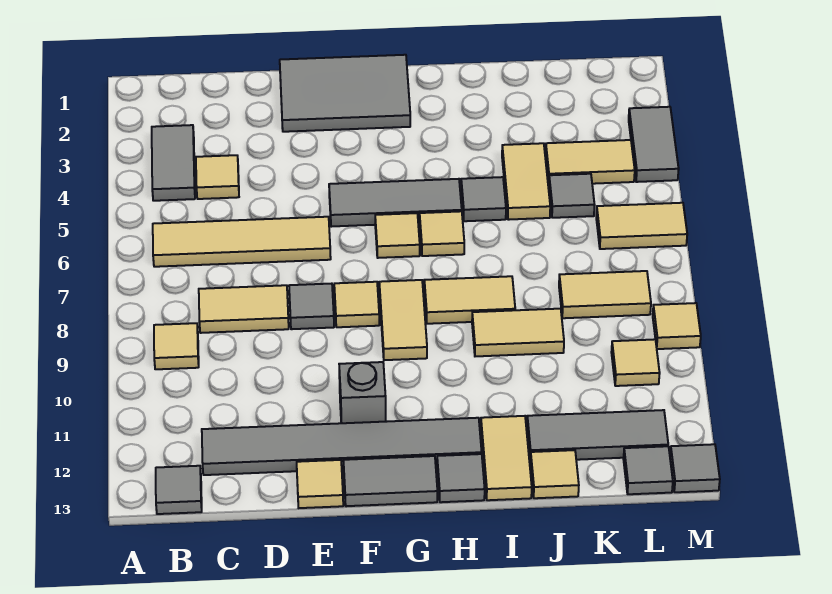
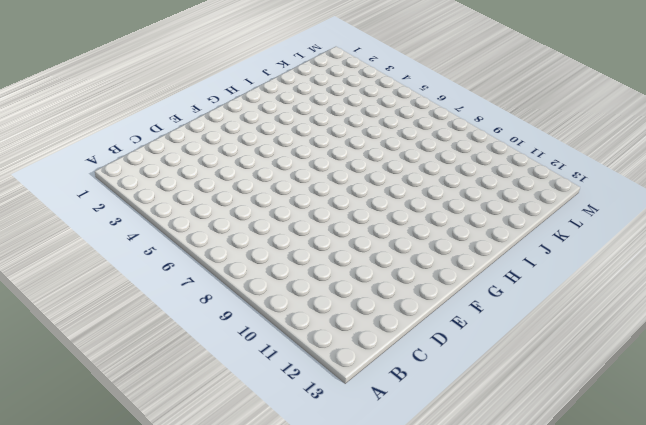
none -> grey tile B3:B4 level 1
none -> tan tile B6:E6 level 1
none -> tan tile B9 level 1
none -> grey tile B13 level 1

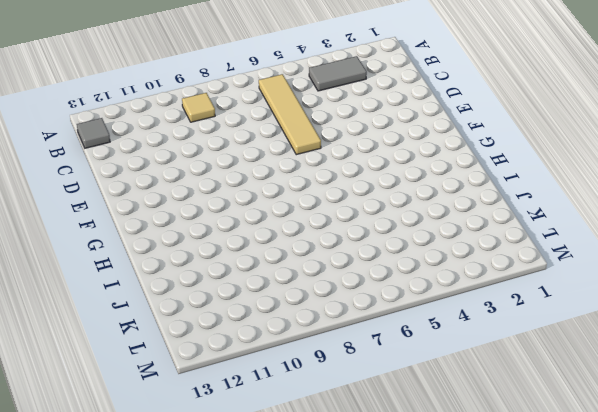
none -> tan tile C4 level 1
none -> tan tile C8:D8 level 1
none -> grey tile C12:H12 level 1
none -> grey tile E1:G2 level 1

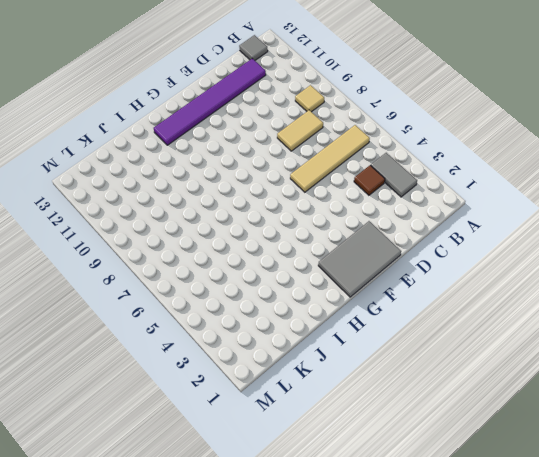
brown tile C4 level 1 -> tan tile C4 level 1
purple tile C12:H12 level 1 -> grey tile C12:H12 level 1
none -> grey tile E8 level 1
none -> tan tile E13 level 1
none -> grey tile F5:H5 level 1
none -> tan tile F8 level 1

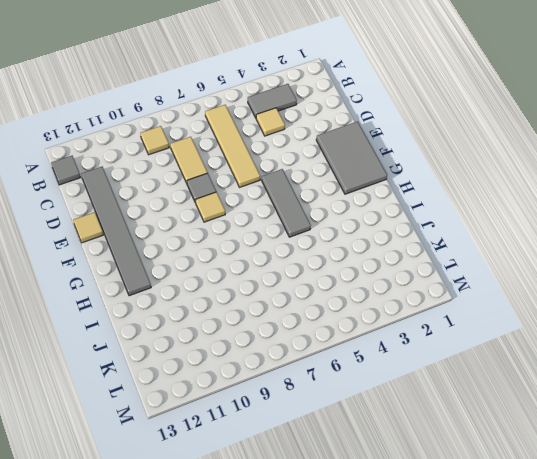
none -> grey brick F11 level 1
none -> grey tile F13:G13 level 1
none -> tan tile G6 level 1
none -> tan tile G8:G9 level 1

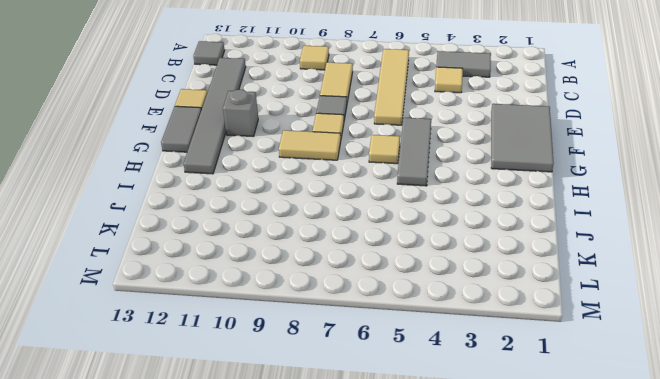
none -> tan tile H6 level 1
none -> tan tile H8:I8 level 1
none -> grey tile H13 level 1
none -> grey tile I5 level 1

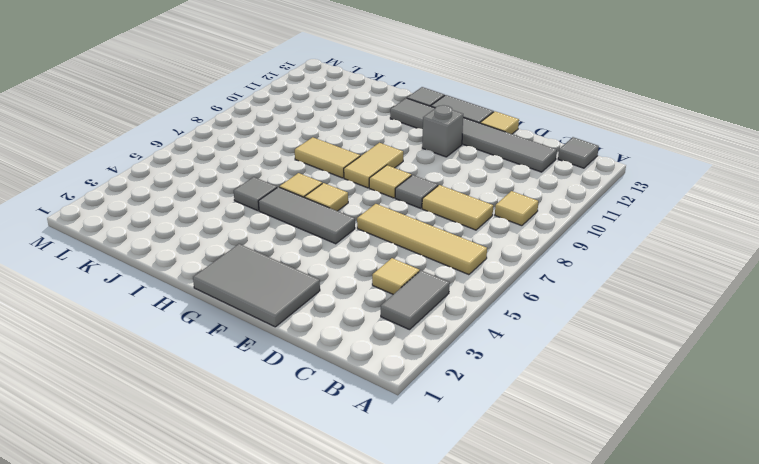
none -> tan tile I9:J9 level 1
none -> tan tile I12:I13 level 1
none -> tan tile J4:J5 level 1
none -> grey tile J12:L12 level 1

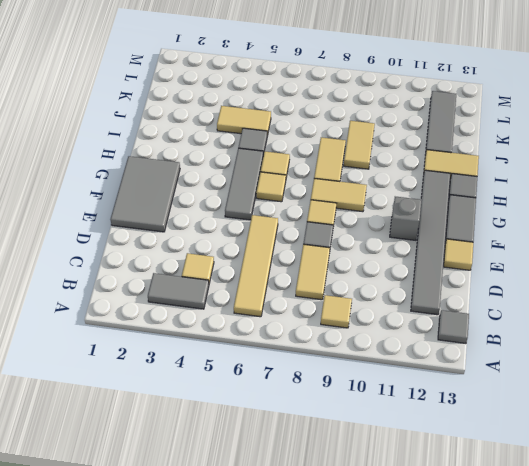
none -> tan tile J13 level 1
none -> tan tile K4:L4 level 1
none -> grey tile K5 level 1
none -> tan tile K8:L8 level 1

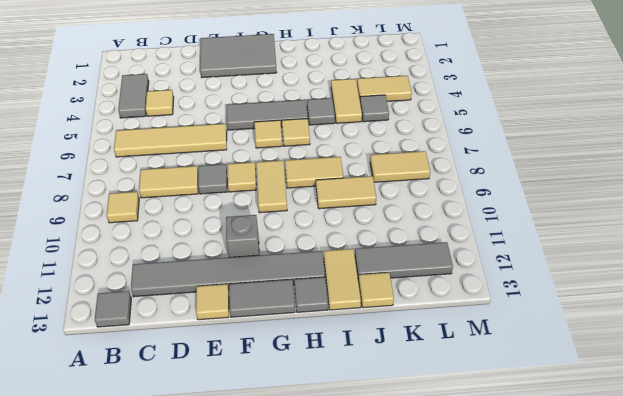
none -> tan tile L6:M6 level 1
none -> tan tile L10 level 1
none -> grey tile L13 level 1
none -> grey tile M3:M4 level 1

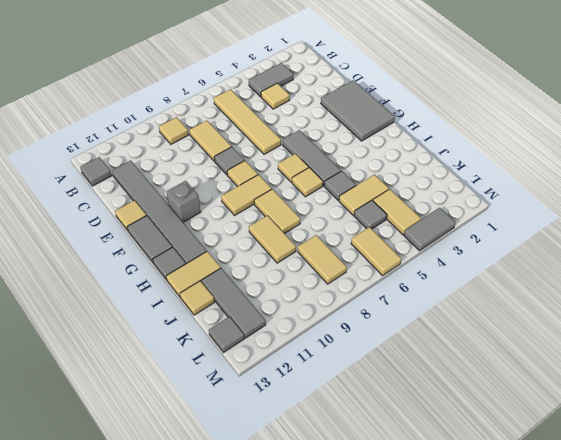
none -> tan tile L10 level 1
none -> tan tile M9 level 1
none -> grey tile M13 level 1

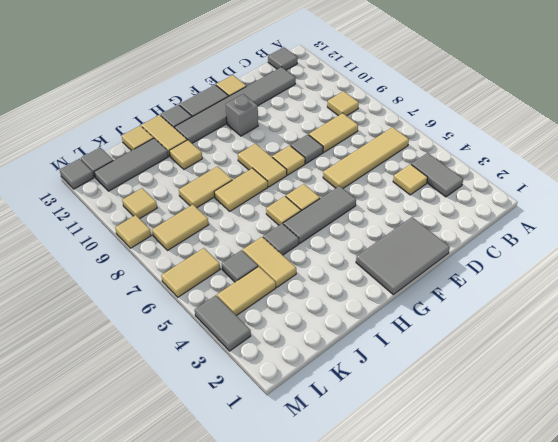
tan tile I11 level 1 -> none

